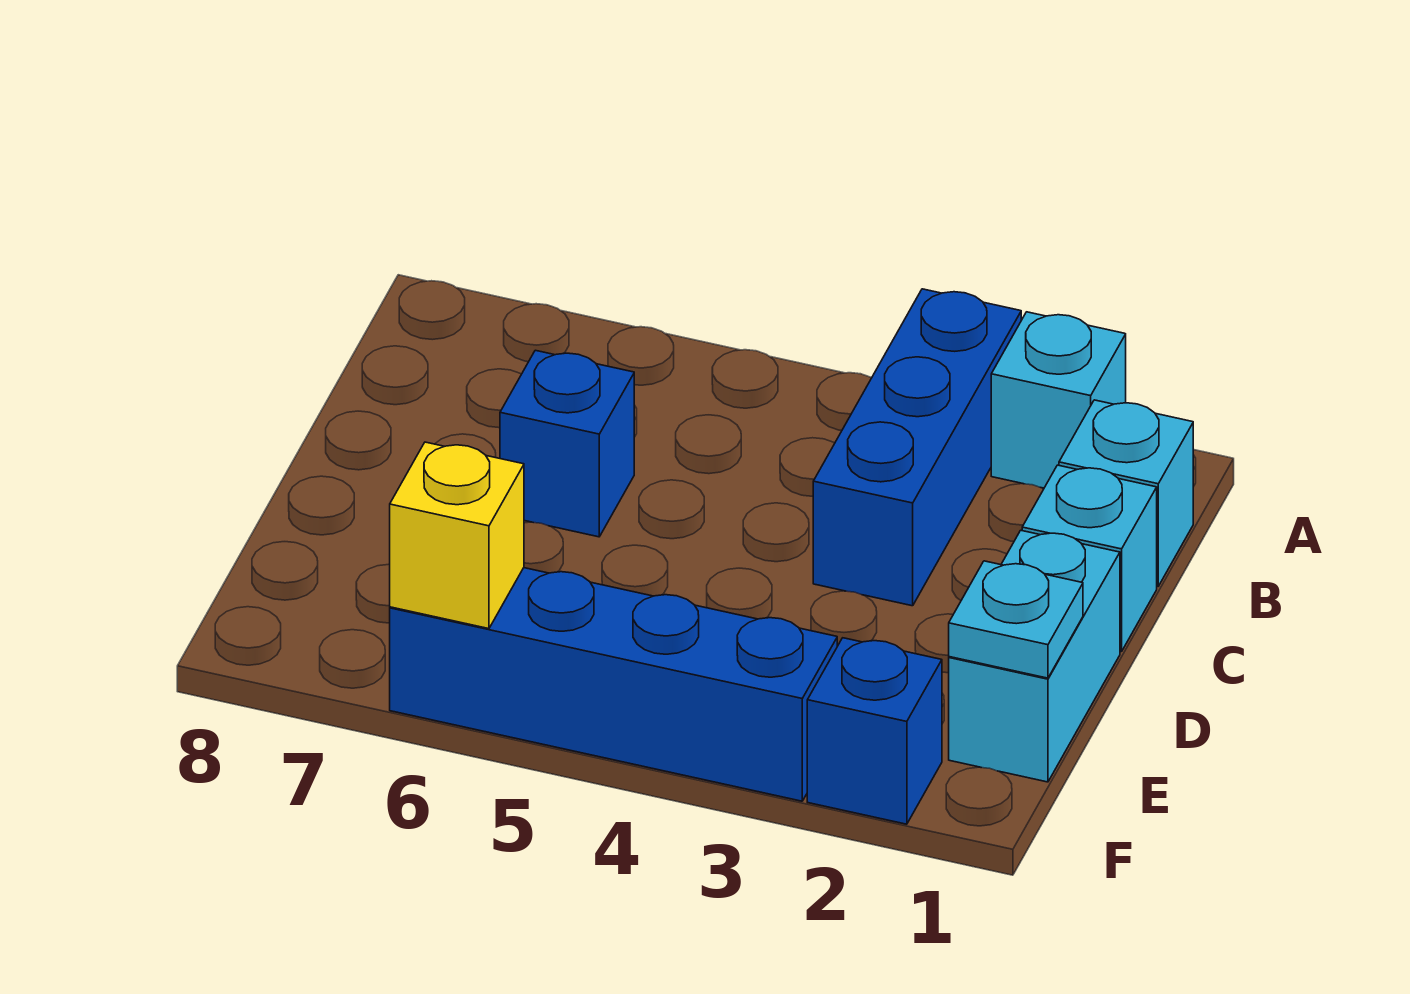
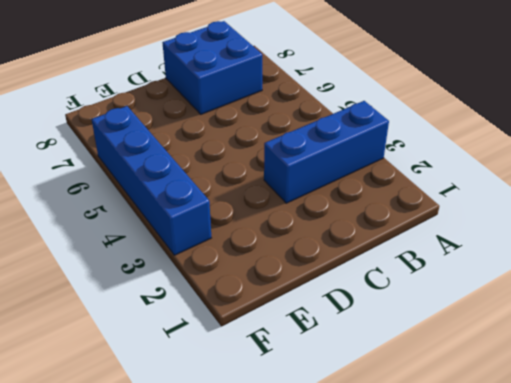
blue brick B7:C8 level 1 -> none
none -> cyan brick A2 level 1
none -> cyan brick B1 level 1

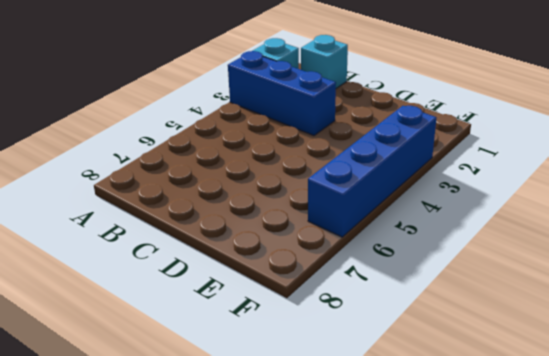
none -> cyan brick C1 level 1
none -> blue brick C6 level 1

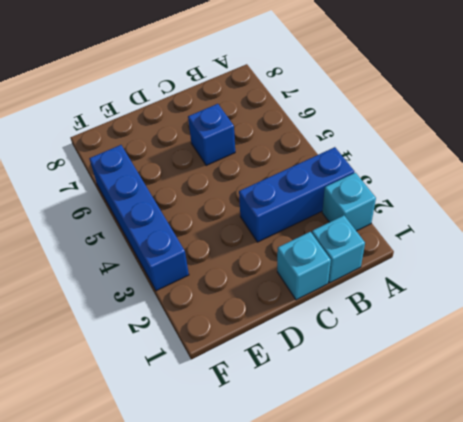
none -> cyan brick D1:E1 level 1
none -> blue brick F2 level 1

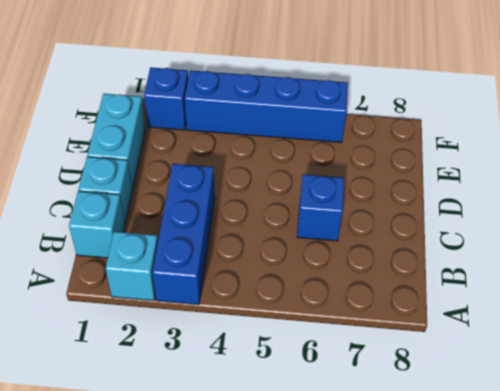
none -> cyan plate E1 level 2
none -> yellow brick F6 level 2

